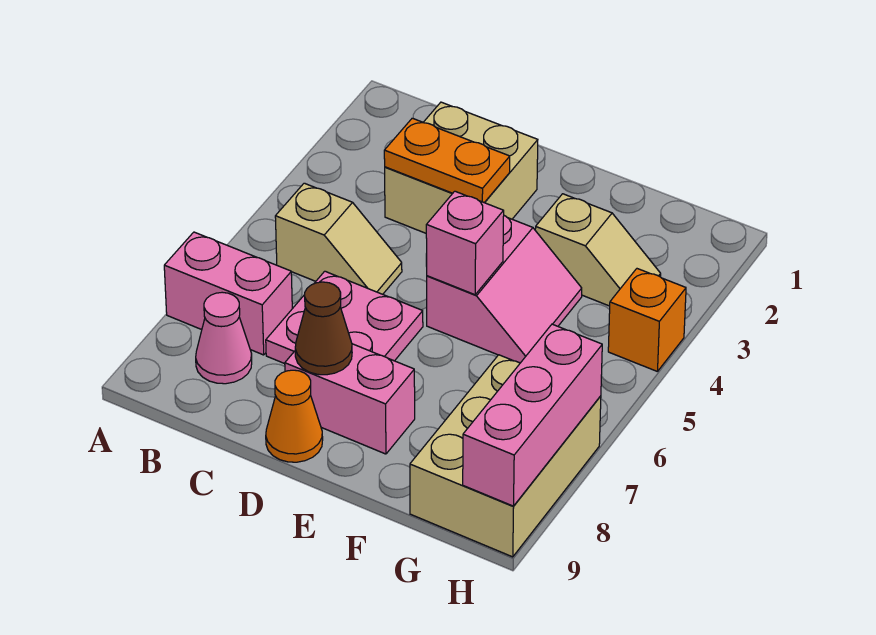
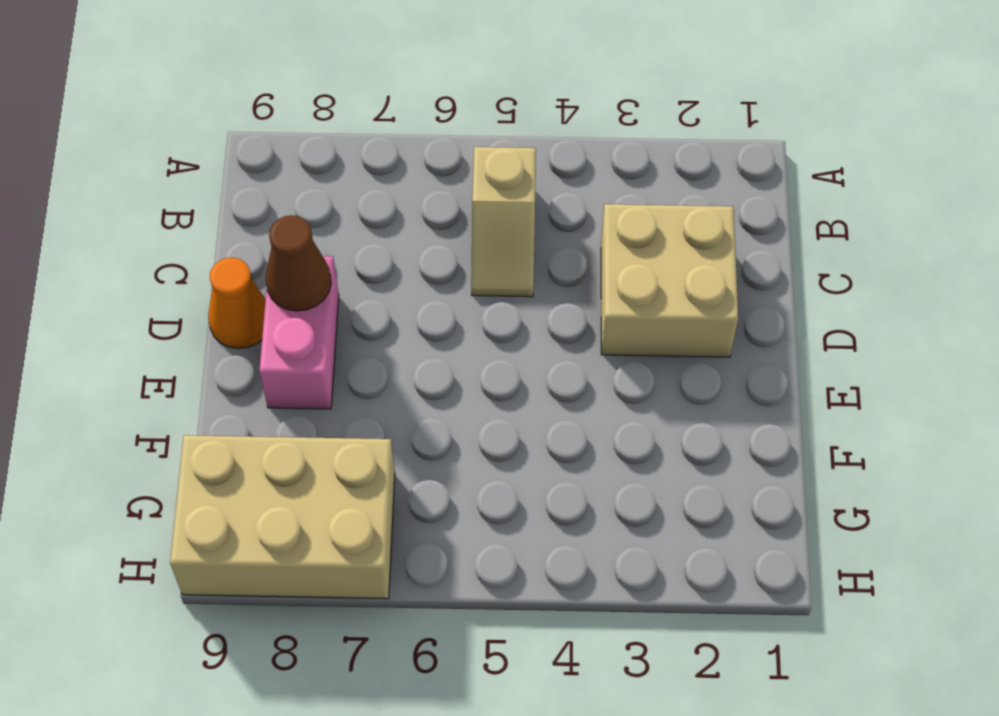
none -> pink brick A7:B7 level 1
none -> pink cone B8 level 1
none -> pink plate C6:D7 level 1

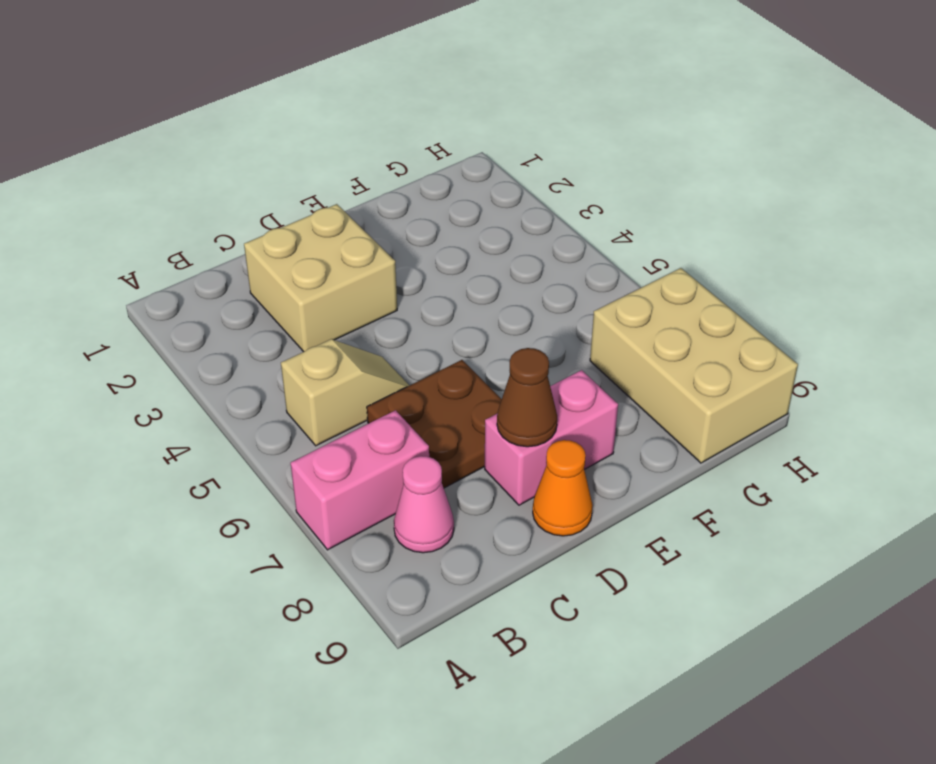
brown plate C6:D7 level 1 -> pink plate C6:D7 level 1
none -> pink slope E4:F5 level 1 top E
none -> tan slope F3:G3 level 1 top F
none -> orange brick H4 level 1

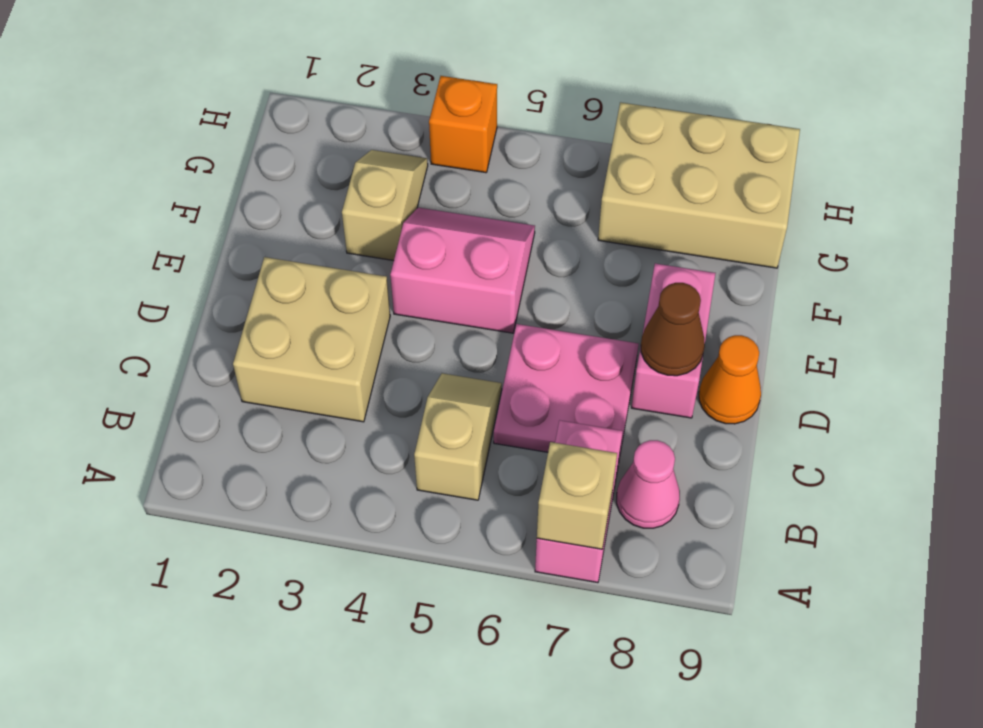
tan brick A7 level 2 -> none
none -> orange plate C3:D3 level 2
none -> pink brick E5 level 2
none -> pink brick H7:H9 level 2

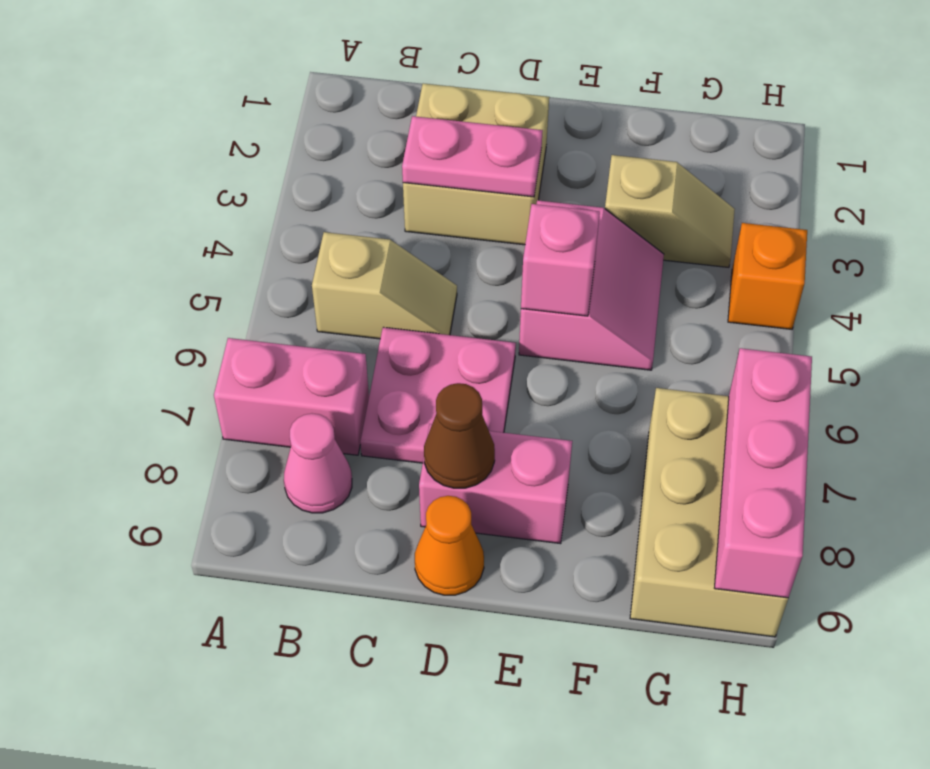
pink plate C3:D3 level 2 -> orange plate C3:D3 level 2

